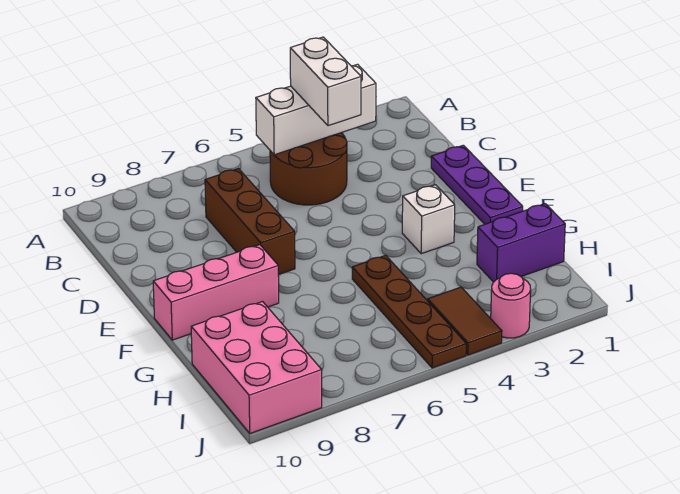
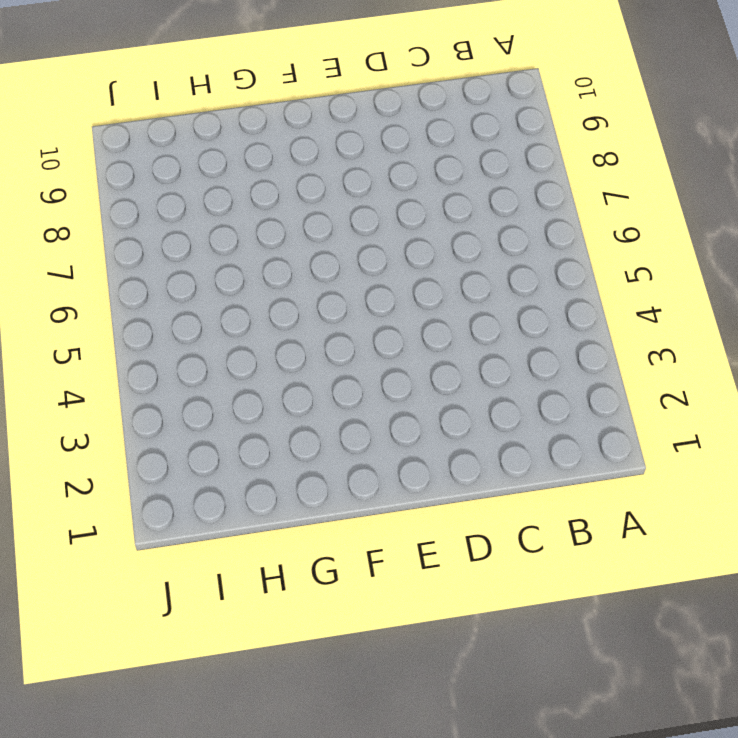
none -> brown round brick B4:C5 level 1
none -> brown brick C7:E7 level 1
none -> purple plate D1:F1 level 1

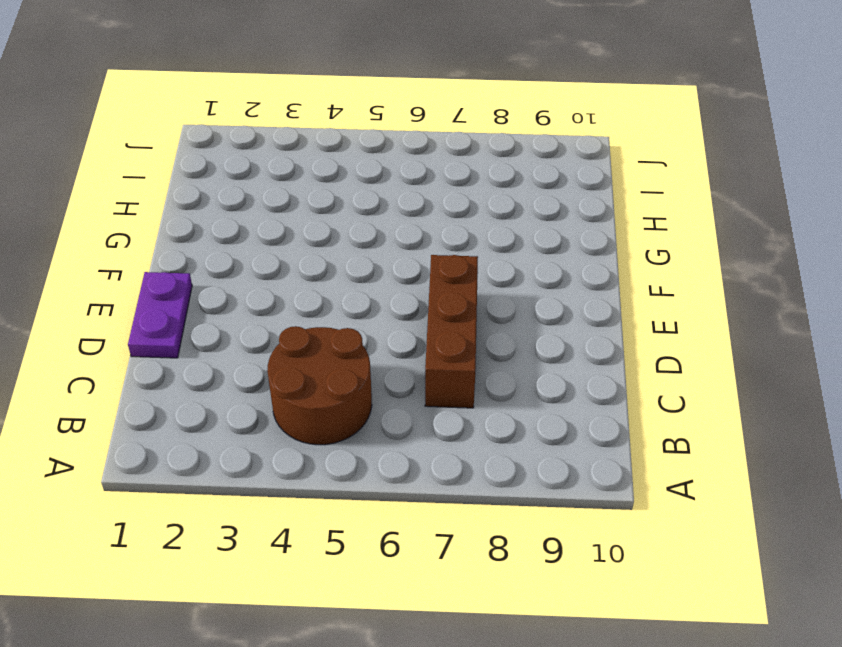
purple plate D1:E1 level 1 -> purple plate D1:F1 level 1
none -> white brick F3 level 1
none -> pink brick F8:F10 level 1
none -> brown plate G5:J5 level 1

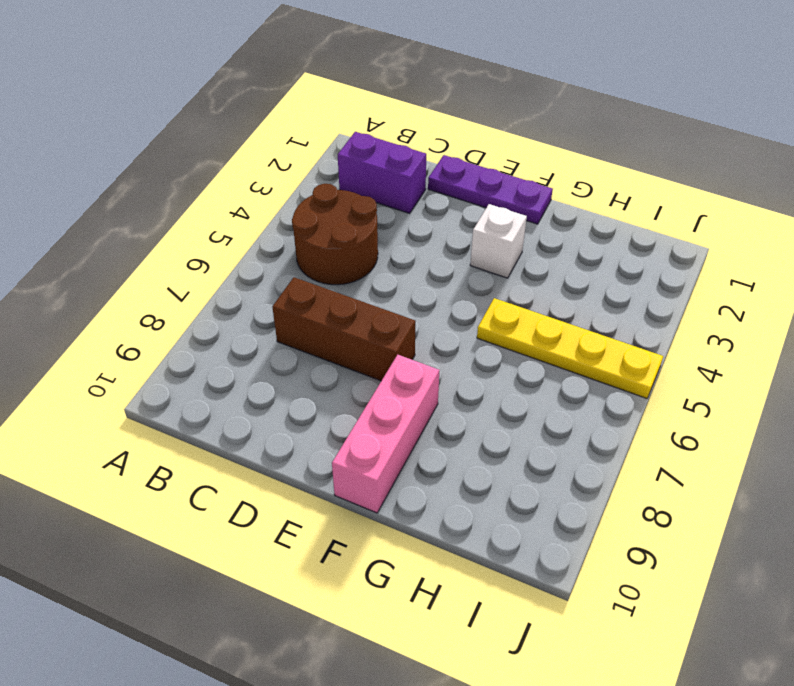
purple brick B2:C2 level 1 -> purple brick H1:H2 level 1
yellow plate G5:J5 level 1 -> brown plate G5:J5 level 1
none -> pink brick H9:J10 level 1
none -> brown tile I4:J4 level 1
none -> pink round brick J3 level 1

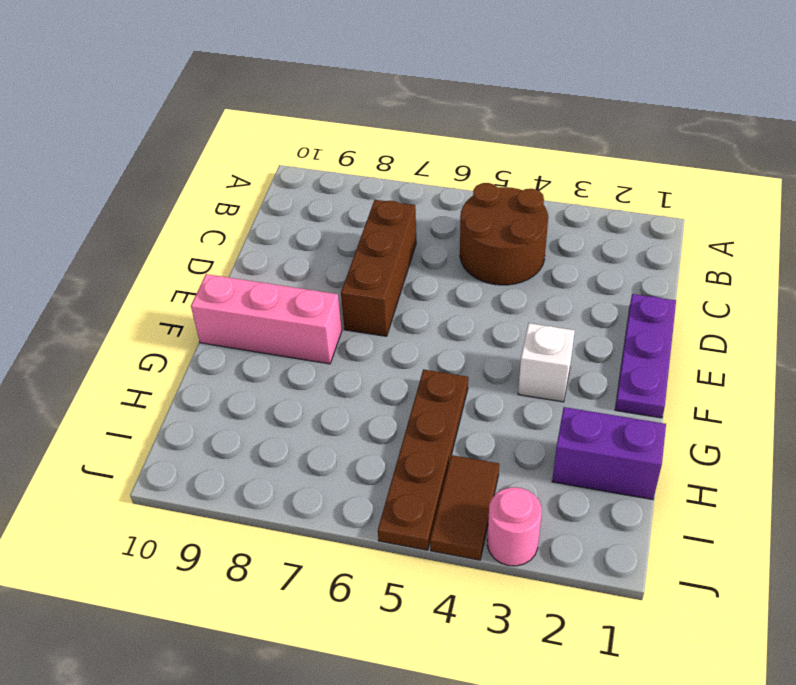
none -> pink brick H9:J10 level 1
none -> white brick B3:B5 level 2
none -> white brick B4:C4 level 3

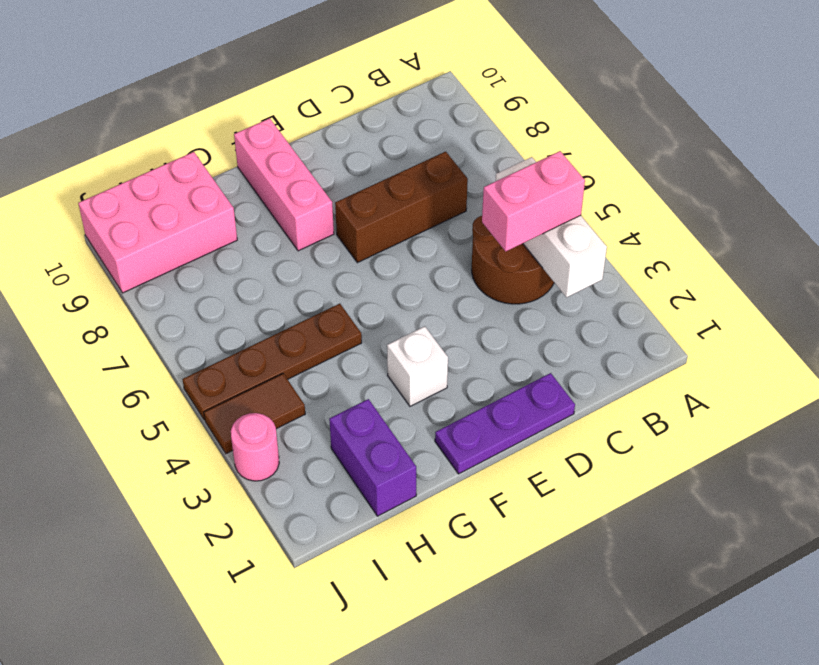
pink brick B4:C4 level 3 -> white brick B4:C4 level 3

